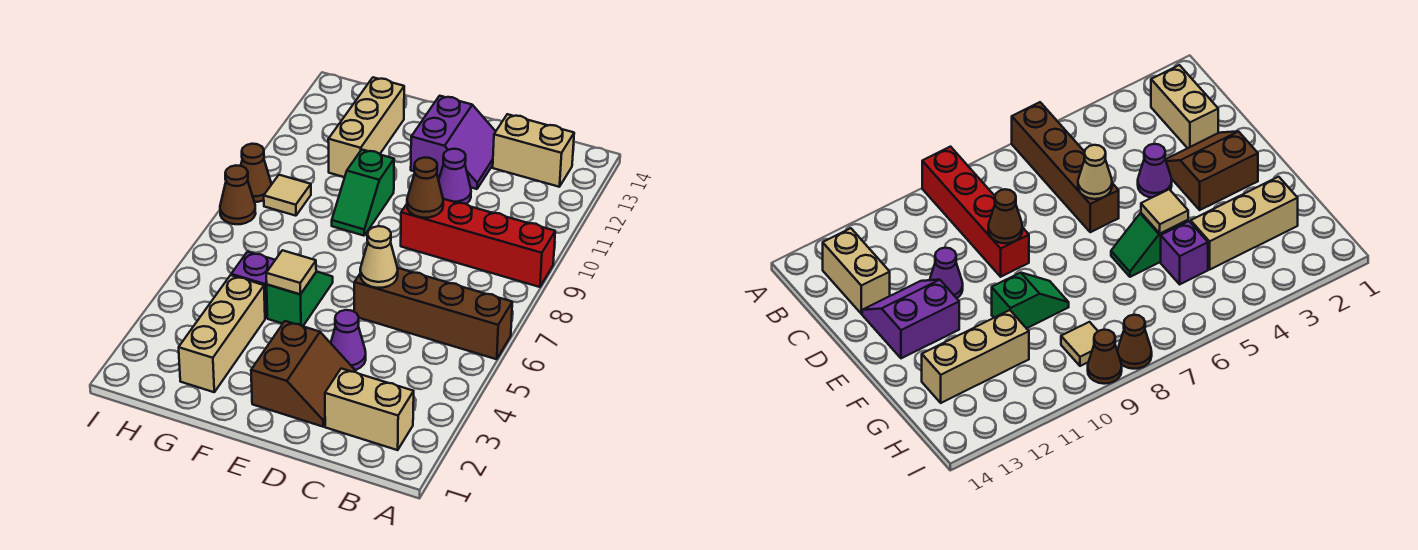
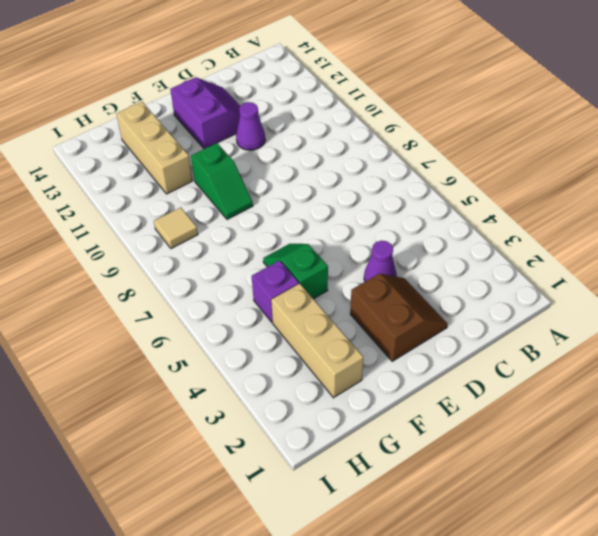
none -> brown brick A6:D6 level 1
none -> red brick A9:D9 level 1
none -> tan brick B2:C2 level 1

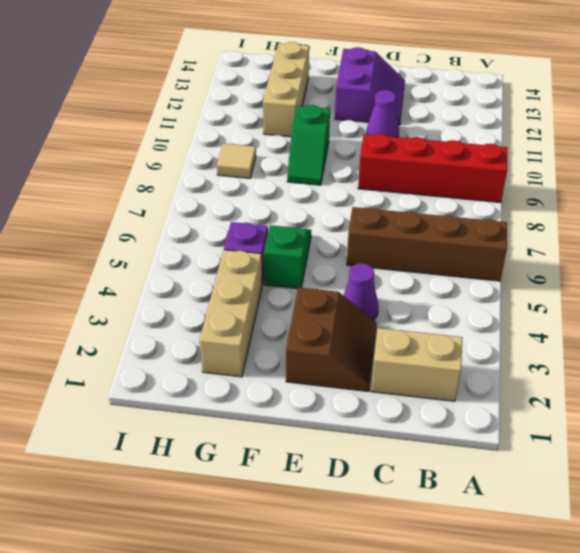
none -> tan brick B13:C13 level 1
none -> brown cone I8 level 1
none -> brown cone I9 level 1

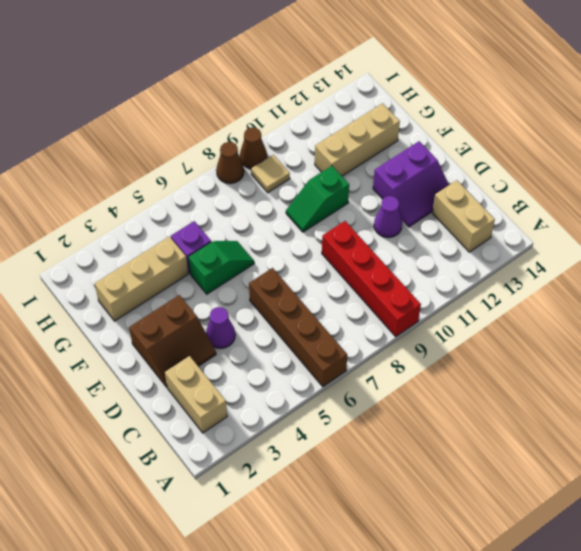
none -> tan cone D6 level 2
none -> brown cone D9 level 2
none -> tan tile F5 level 2

